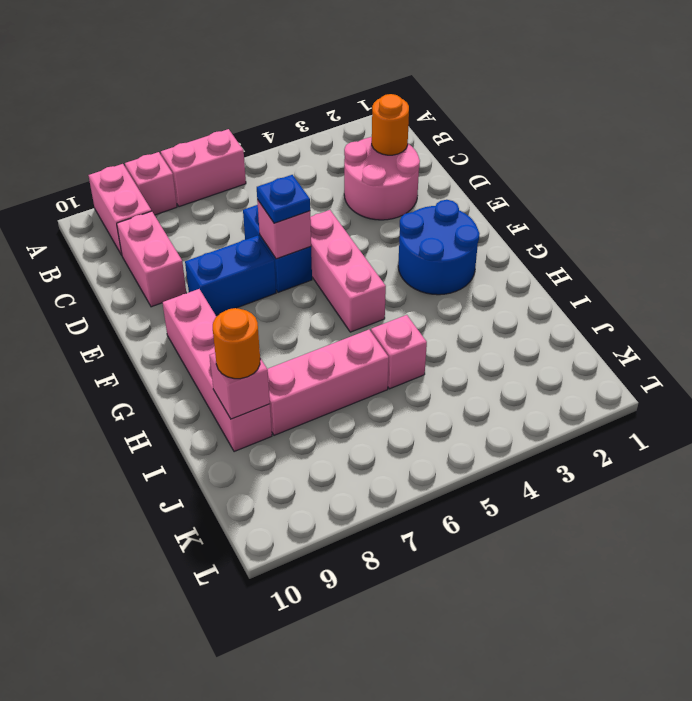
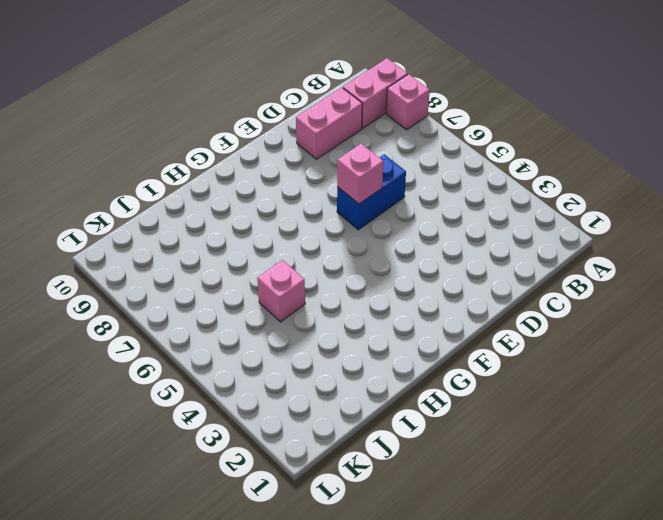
none -> pink brick A6:A7 level 1
none -> pink round brick C2:D3 level 1
none -> pink brick E5:G5 level 1

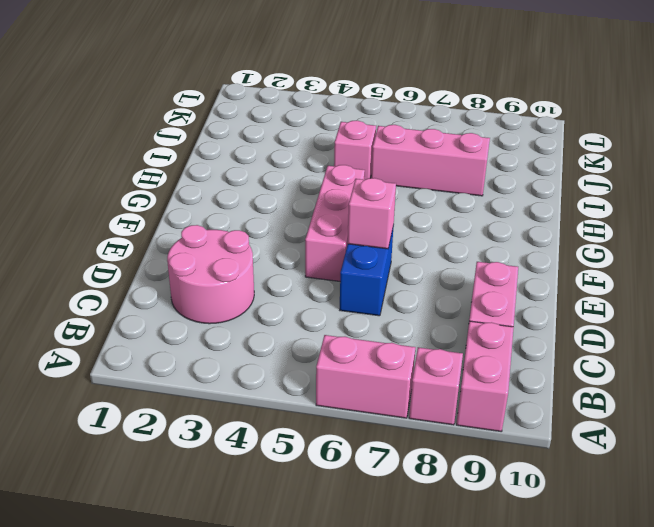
none -> blue brick E7:E8 level 1
none -> blue round brick F2:G3 level 1
none -> pink brick F9:I9 level 1

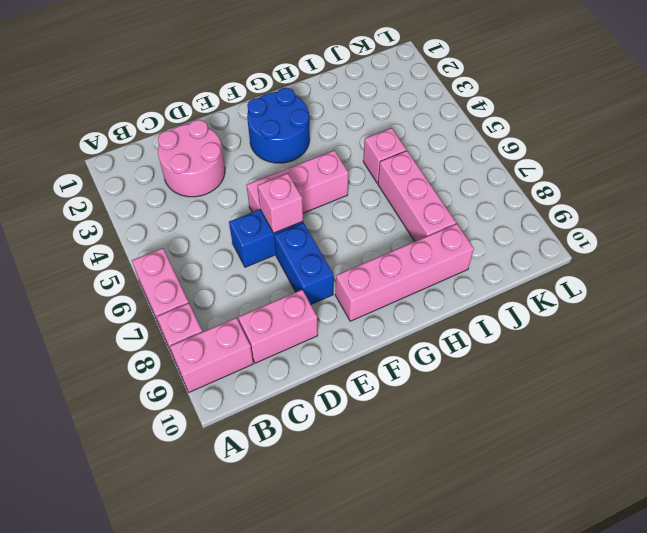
none -> orange round brick C2 level 2
none -> pink brick I9 level 2
none -> blue plate E6 level 3

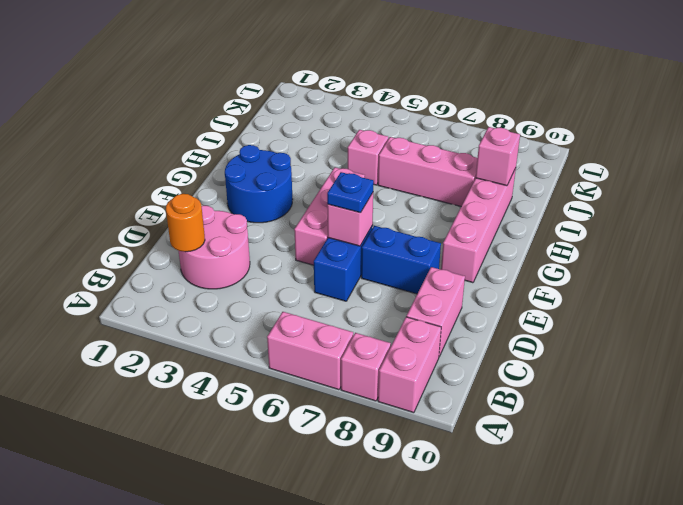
none -> orange round brick I9 level 3

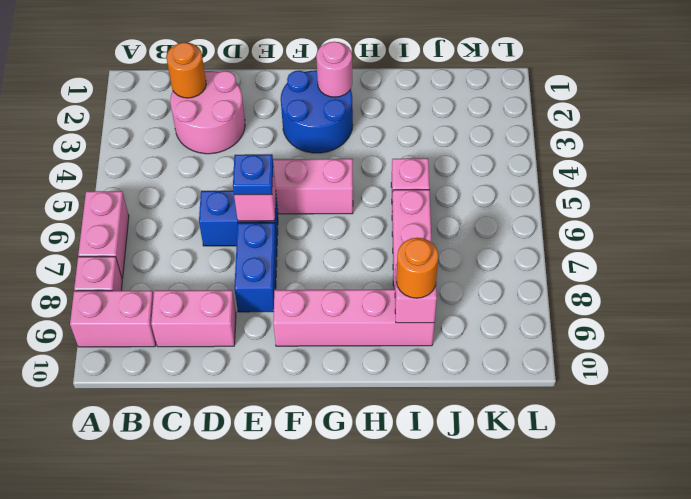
pink round brick G2 level 2 -> none

